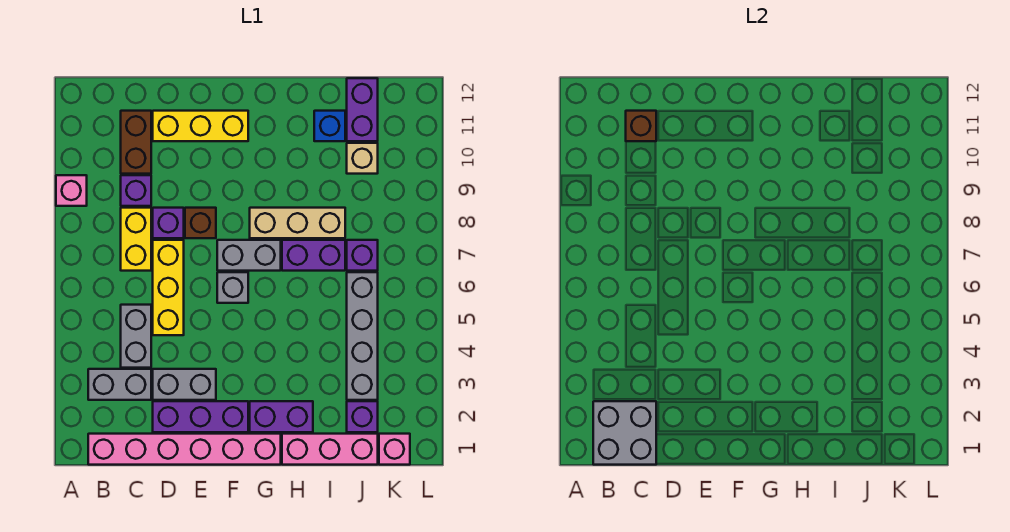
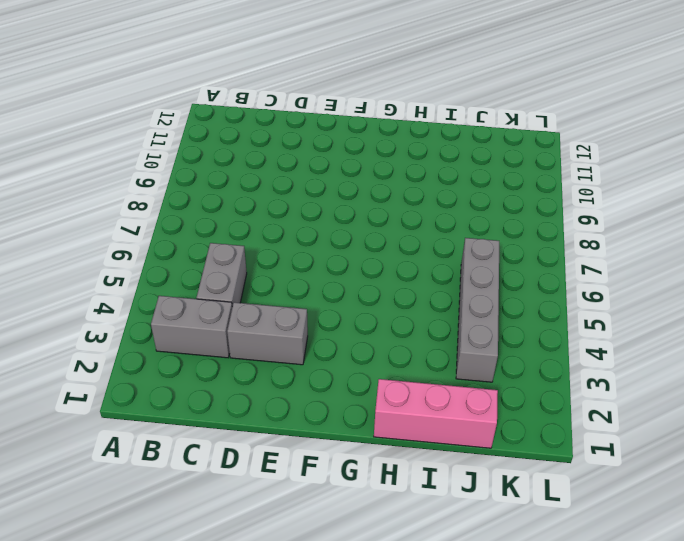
none -> pink brick A9 level 1
none -> pink brick B1:G1 level 1
none -> yellow brick C7:C8 level 1

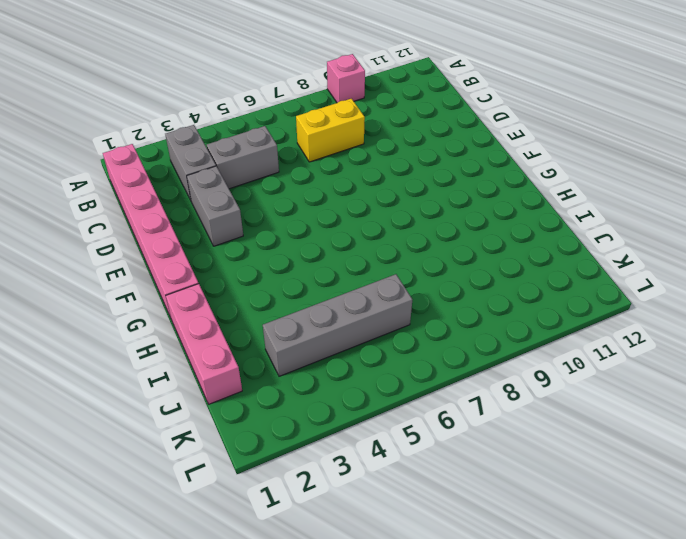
none -> purple brick C9 level 1
none -> brown brick C10:C11 level 1
none -> purple brick D2:F2 level 1

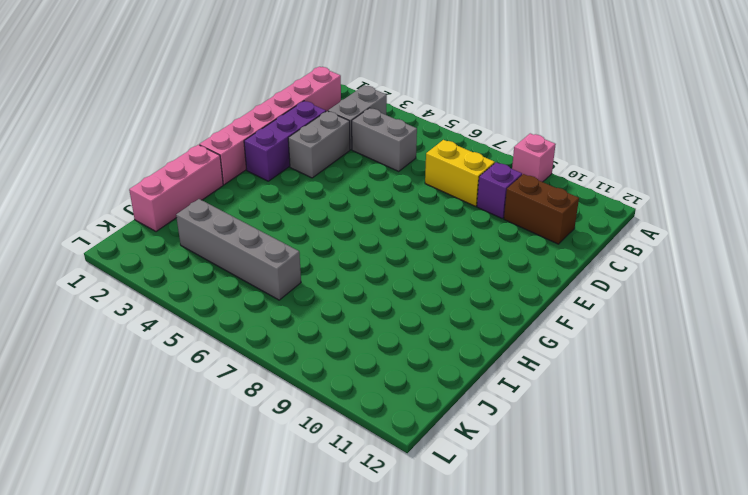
none -> yellow brick D5:D7 level 1
none -> purple brick D8 level 1
none -> yellow brick D11:F11 level 1

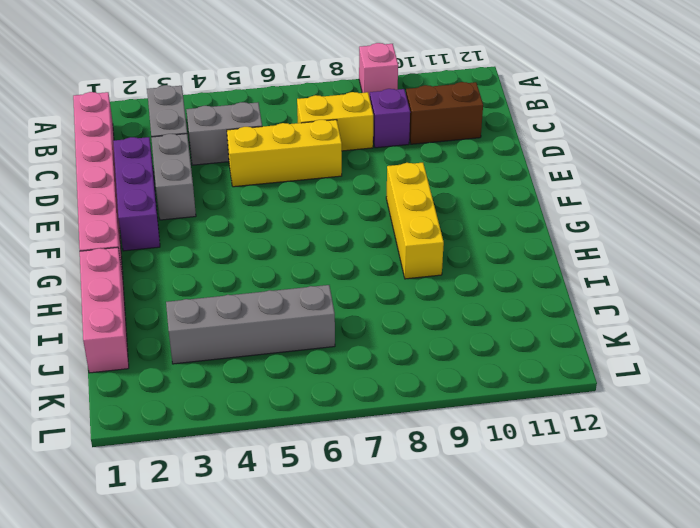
yellow brick F9:H9 level 1 -> yellow brick D11:F11 level 1
none -> purple brick D8 level 1
none -> brown brick E8 level 1
none -> grey brick F6 level 1

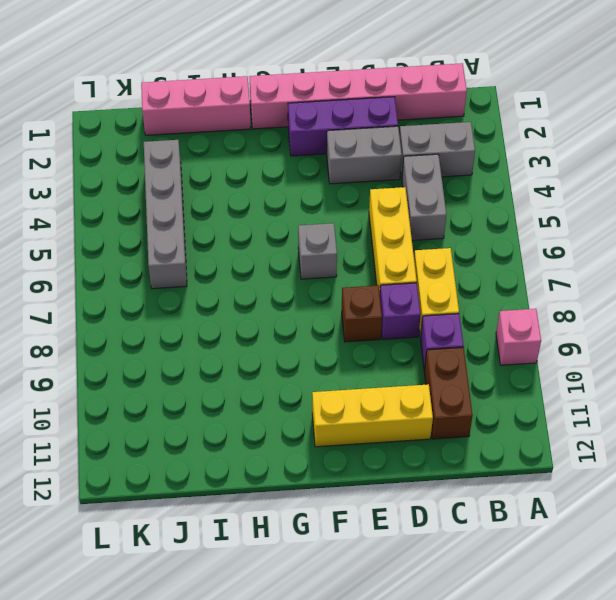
none -> grey brick F7:G7 level 1
none -> purple brick G2:H2 level 1
none -> tan brick G8:I8 level 1

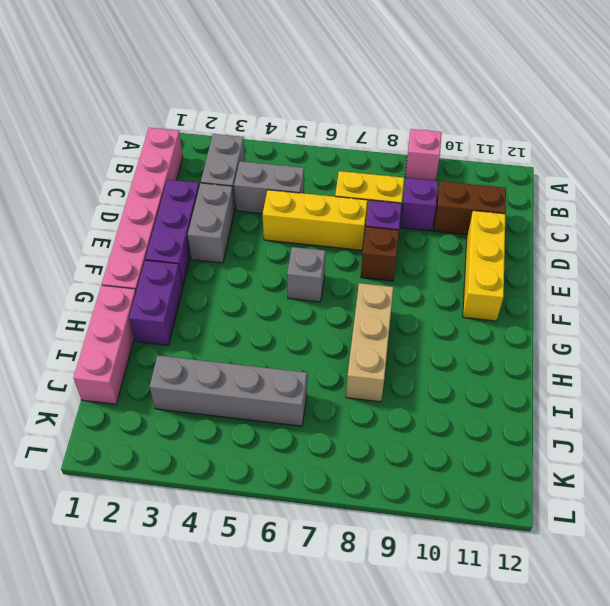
none -> grey brick F7:G7 level 1
none -> purple brick H7:I7 level 1
none -> blue brick I11 level 1

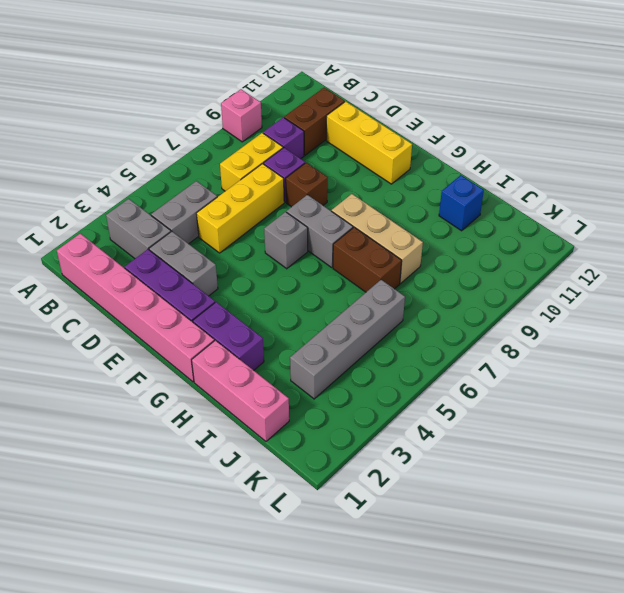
brown brick H7:I7 level 1 -> purple brick H7:I7 level 1
none -> purple brick J2 level 1
none -> purple brick J7 level 1
none -> tan brick J10 level 1

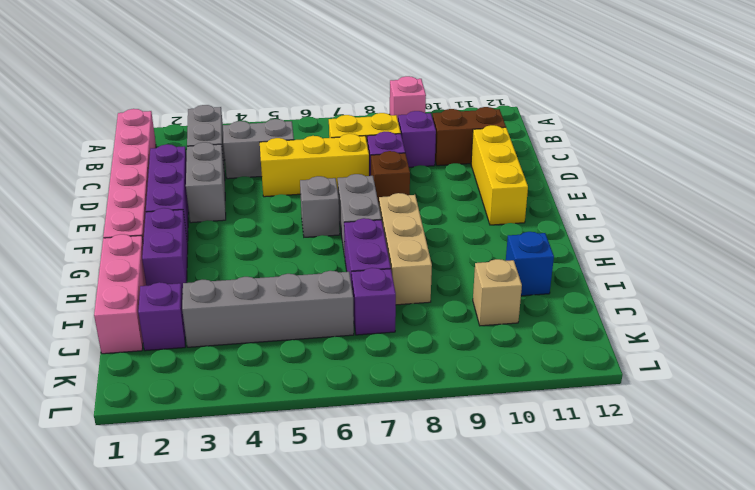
none -> purple brick J11:J12 level 1
none -> pink brick K1 level 1
none -> grey brick B1:C2 level 2

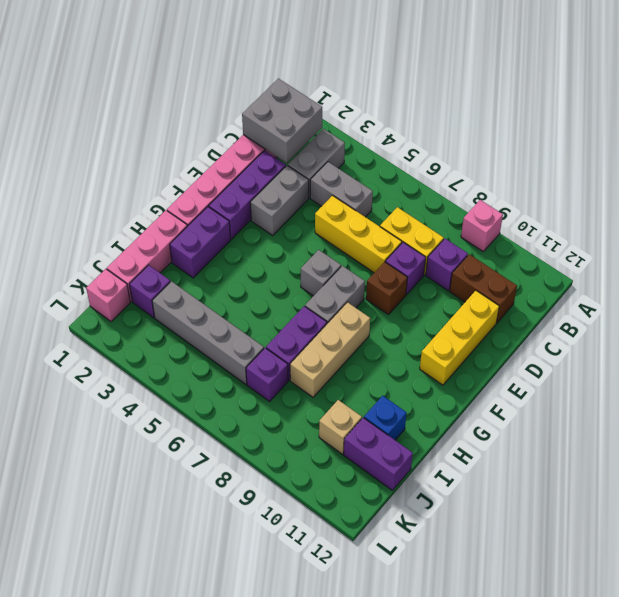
none -> brown brick C11 level 2

